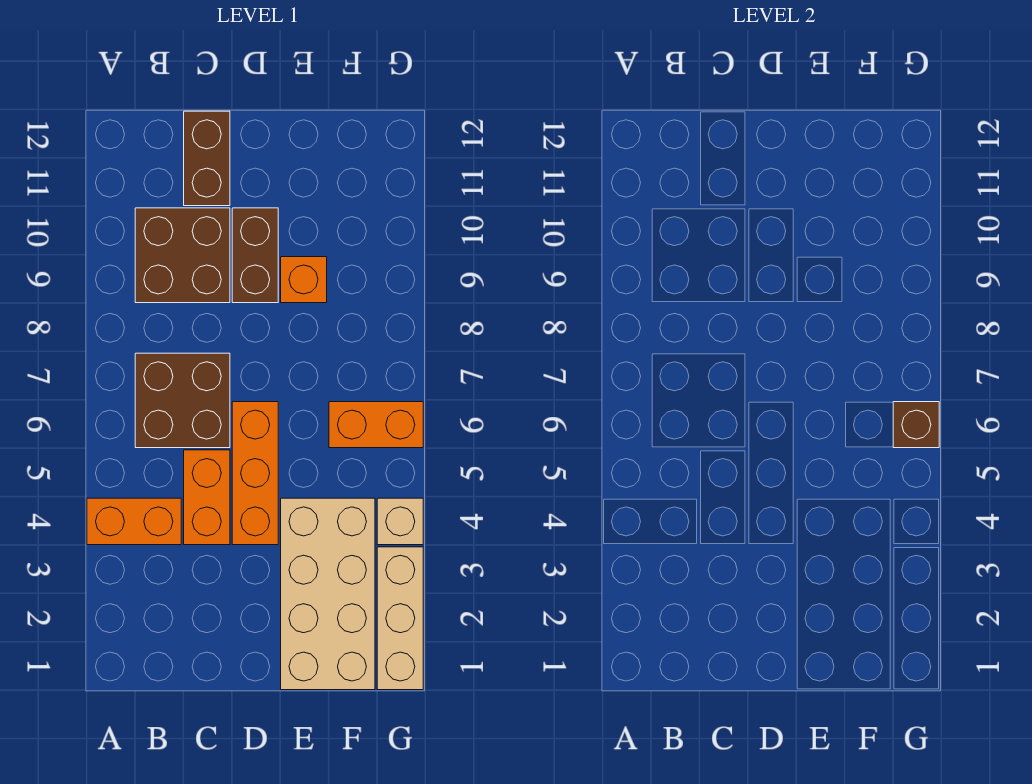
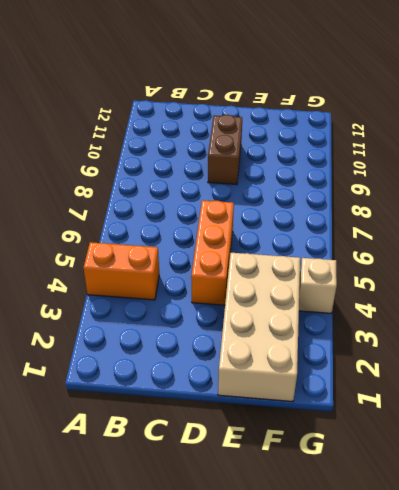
none -> brown brick B6:C7 level 1
none -> brown brick B9:C10 level 1
none -> orange brick C4:C5 level 1

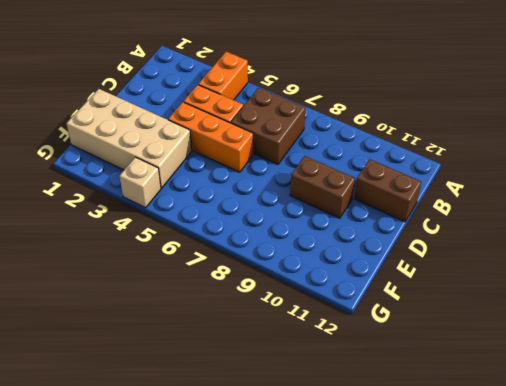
none -> brown brick B9:C10 level 1
none -> orange brick E9 level 1
none -> orange brick F6:G6 level 1

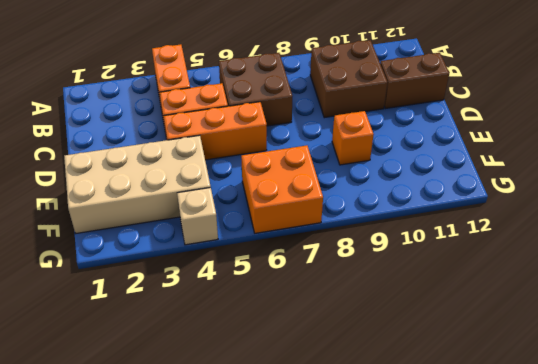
orange brick F6:G7 level 1 -> orange brick F6:G6 level 1
none -> brown brick D9:D10 level 1
none -> tan brick G1:G3 level 1
none -> brown brick G6 level 2

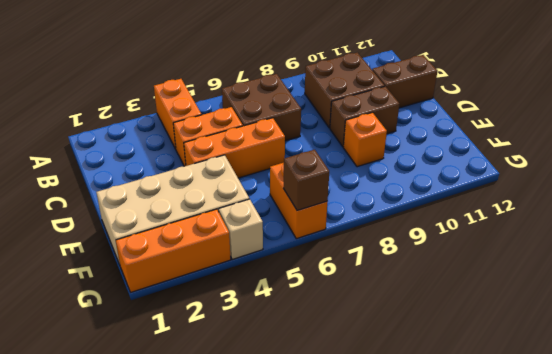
orange brick G1:G3 level 1 -> tan brick G1:G3 level 1

